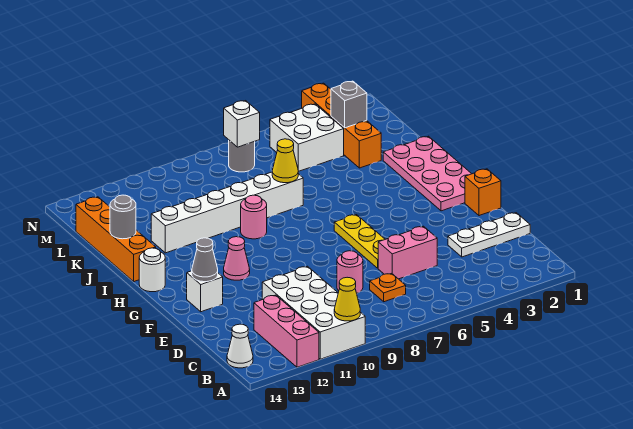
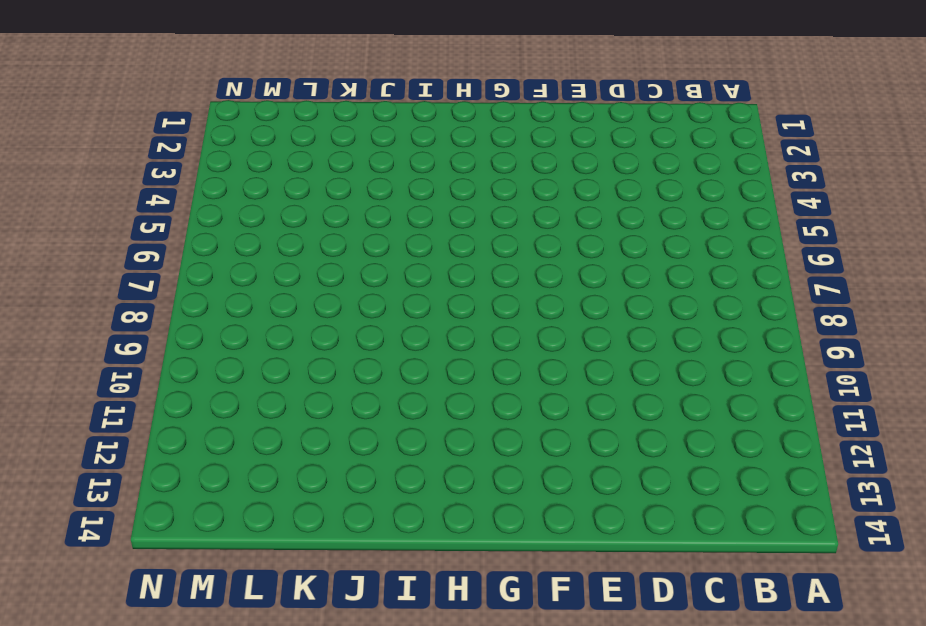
none -> white brick A10:D11 level 1
none -> pink brick A12:C12 level 1
none -> white cone B14 level 1

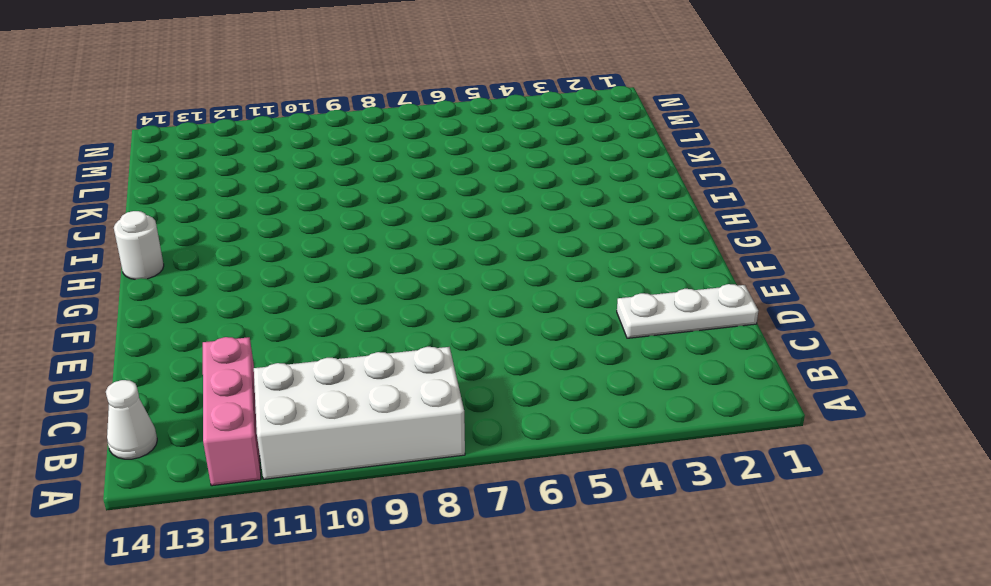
white brick A8:B11 level 1 -> white brick A10:D11 level 1
none -> orange plate C7 level 1
none -> pink brick D5:D6 level 1
none -> pink round brick D8 level 1

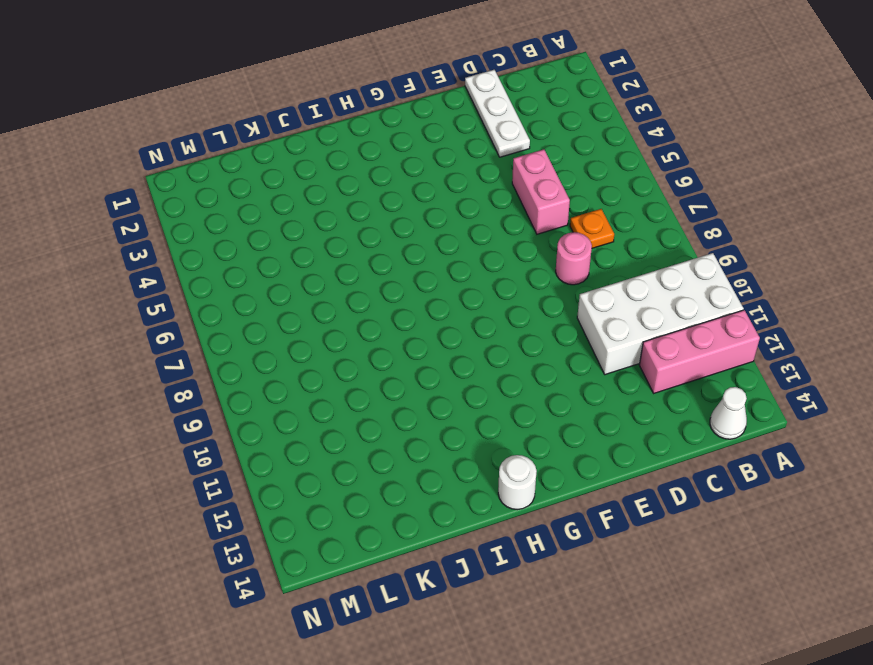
none -> yellow plate E6:G6 level 1
none -> orange brick F1 level 1
none -> white brick F13 level 1

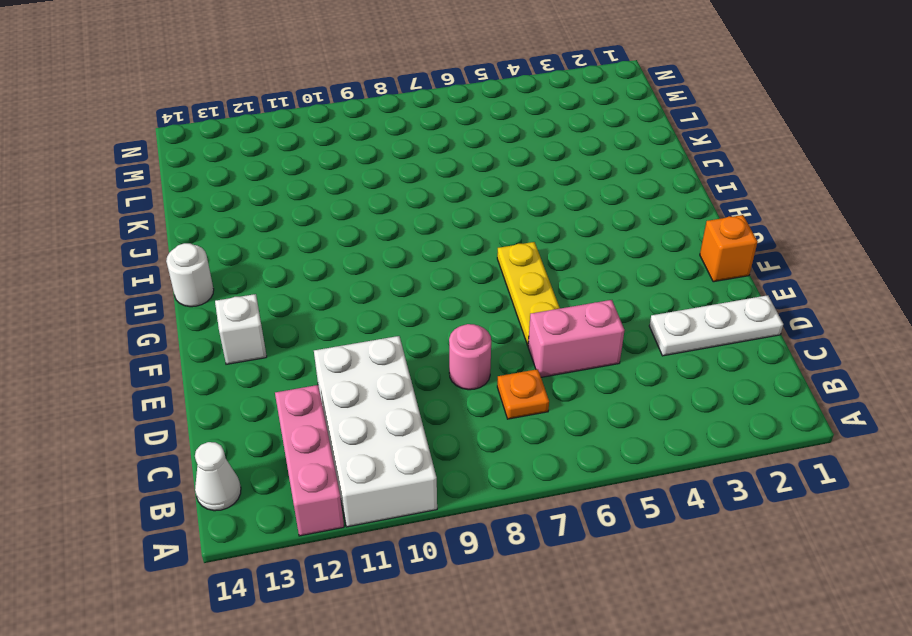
none -> pink plate G1:J2 level 1
none -> pink cone G11 level 1
none -> pink round brick I9 level 1

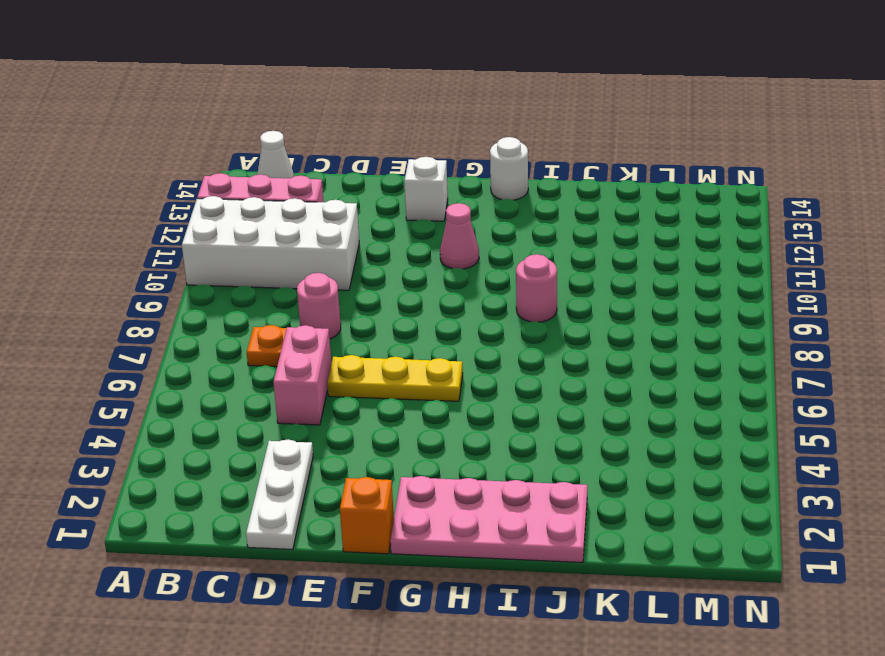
none -> orange brick I14:L14 level 1
none -> white brick J7:J12 level 1
none -> orange brick K3:N3 level 1

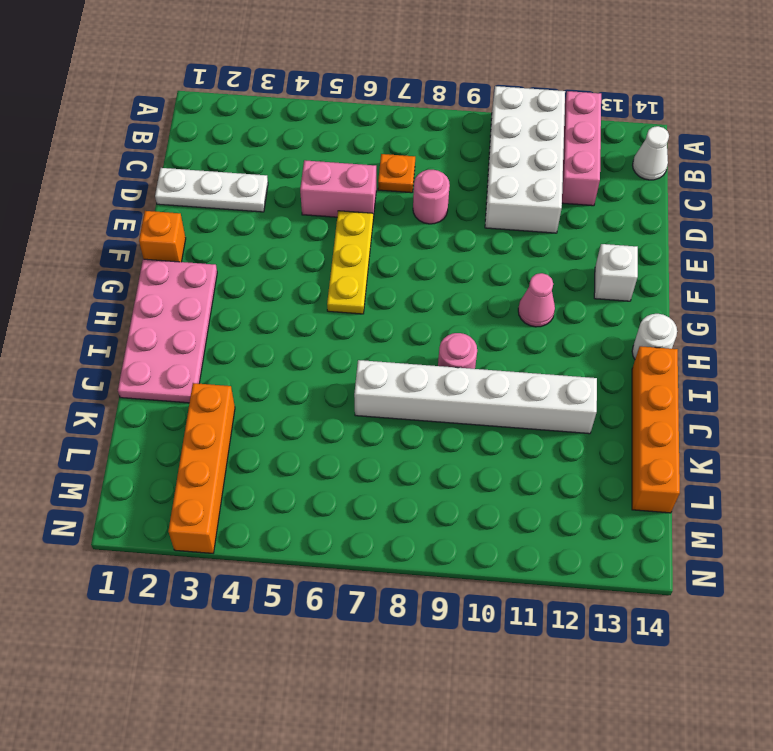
none -> white brick L4:M5 level 1
none -> grey round brick M7 level 1
none -> yellow cone A10 level 2

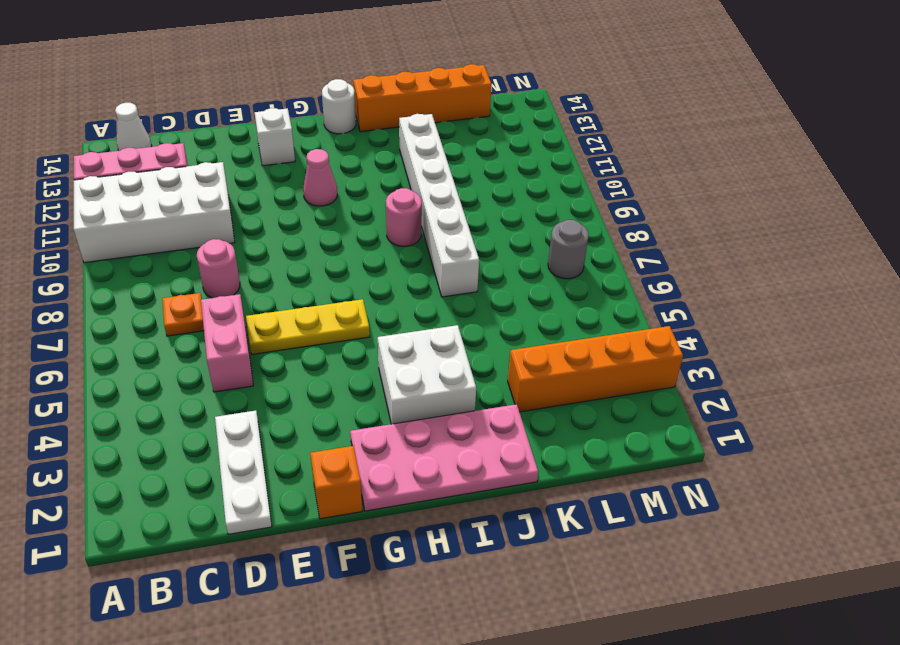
white brick H3:I4 level 1 -> white brick L4:M5 level 1
none -> yellow cone A10 level 2
none -> grey cone F13 level 2
none -> yellow cone J7 level 2

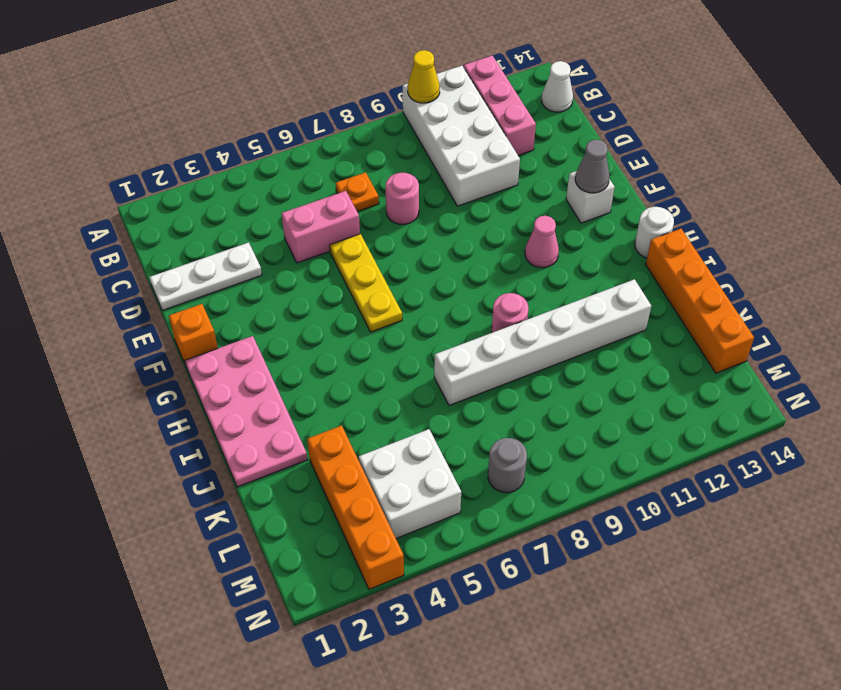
none -> yellow cone J7 level 2
none -> grey round brick J14 level 2
none -> grey brick L3 level 2

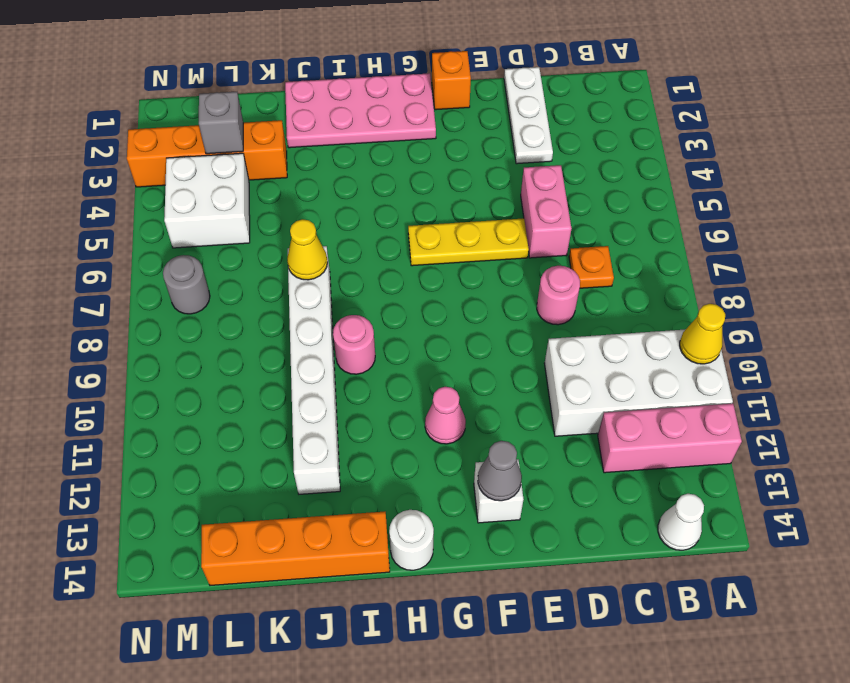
none -> grey round brick J14 level 2
none -> white brick M7 level 2

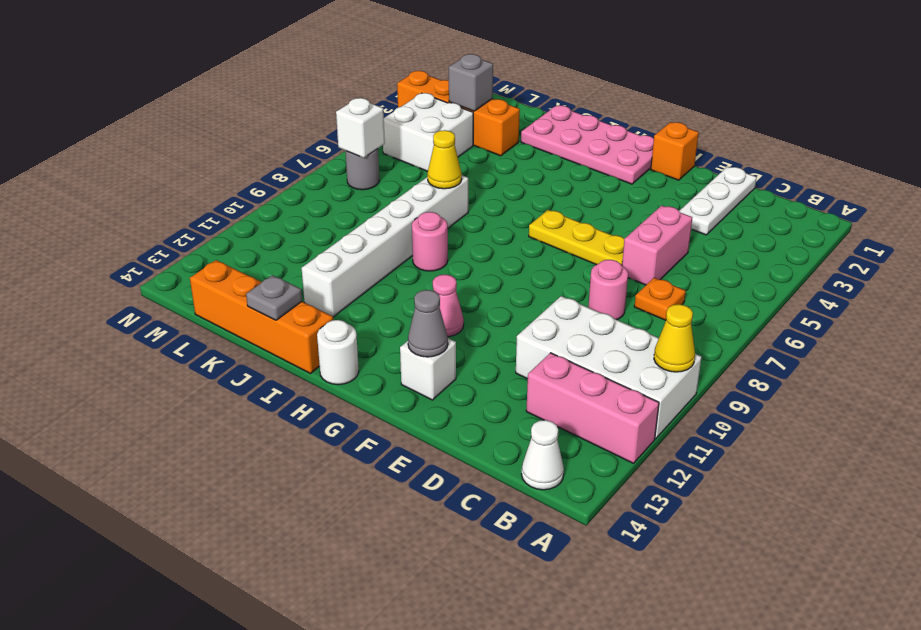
grey plate J14 level 2 -> grey round brick J14 level 2

